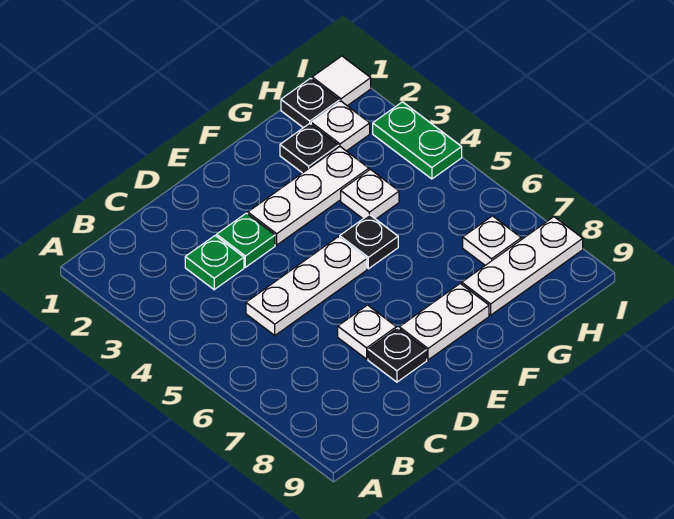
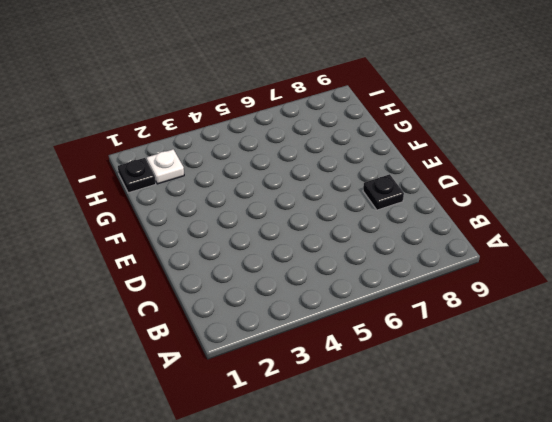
none -> green plate C3 level 1
none -> white plate C5:E5 level 1
none -> green plate D3 level 1

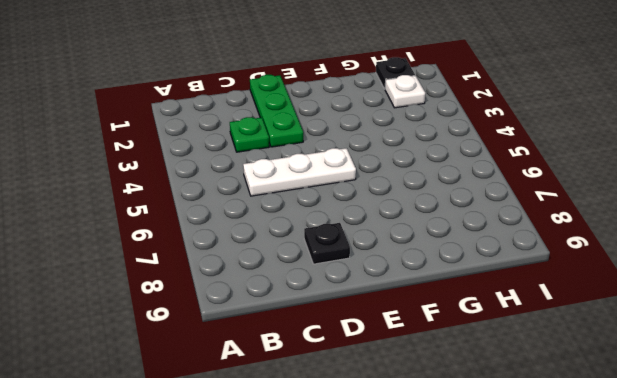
green plate D1:D3 level 1 -> green plate D3 level 1
none -> white plate D7 level 1
none -> white plate E3:G3 level 1
none -> white plate E8:F8 level 1

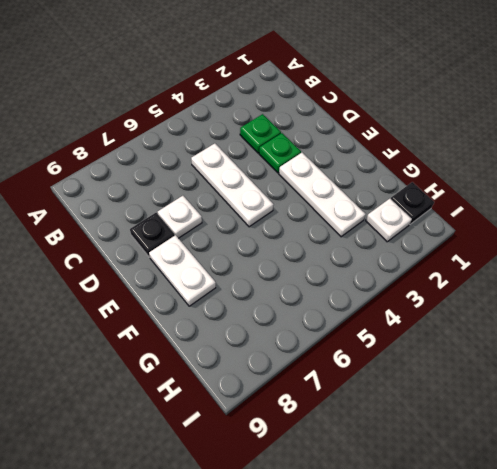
none -> black plate F5 level 1
none -> black plate G2 level 1
none -> white plate G4 level 1

